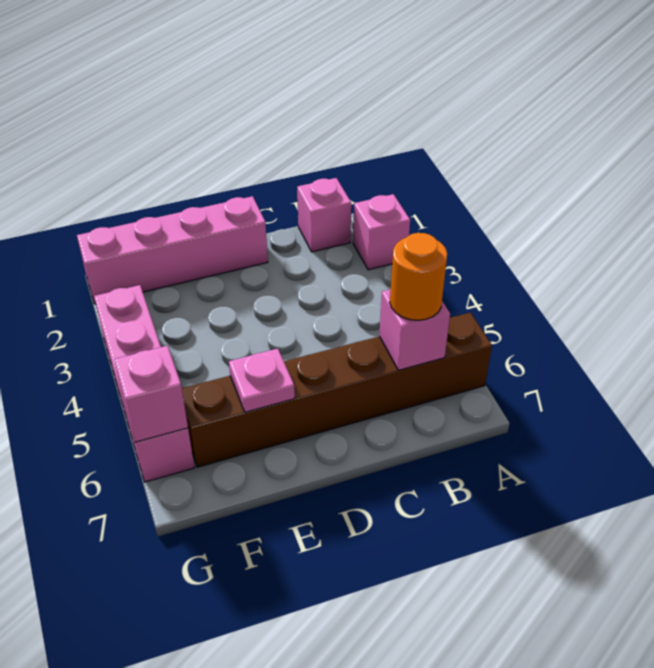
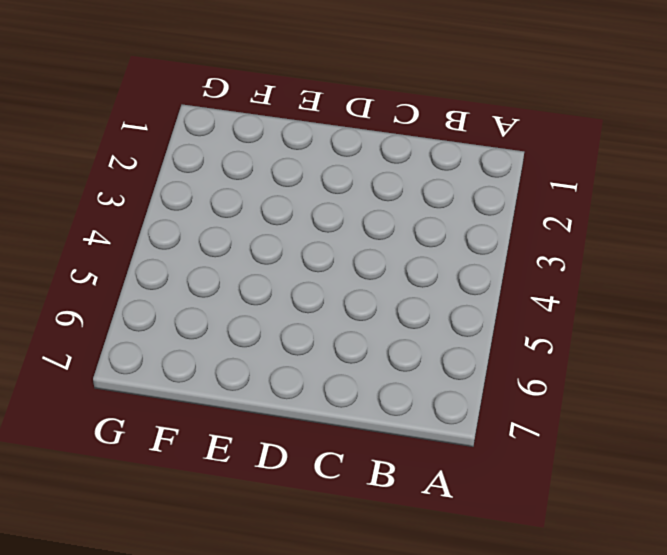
none -> pink brick A2 level 1
none -> brown brick A6:F6 level 1

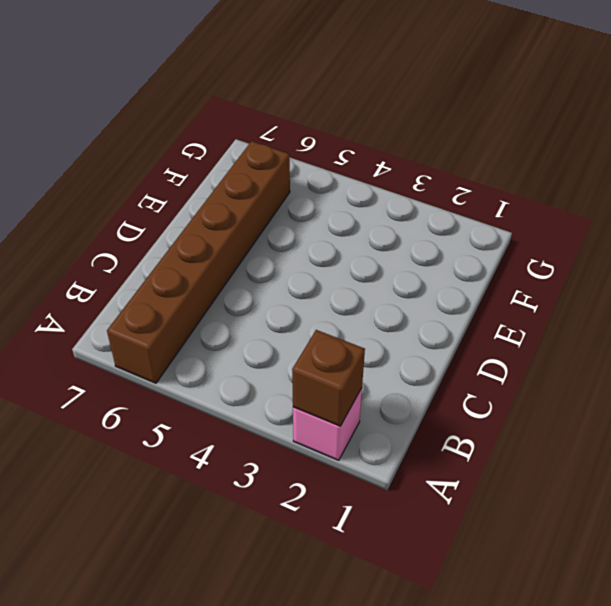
brown brick A2 level 2 -> none
none -> pink brick B1 level 1
none -> pink brick D1:G1 level 1

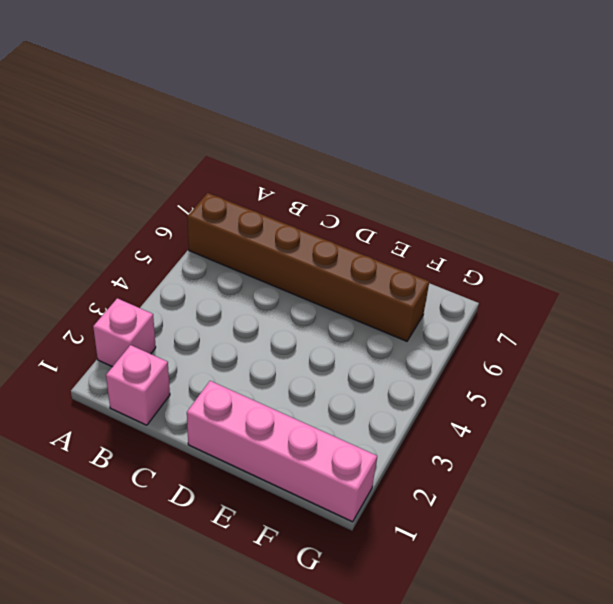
none -> pink brick G3:G6 level 1
none -> pink brick B6 level 2

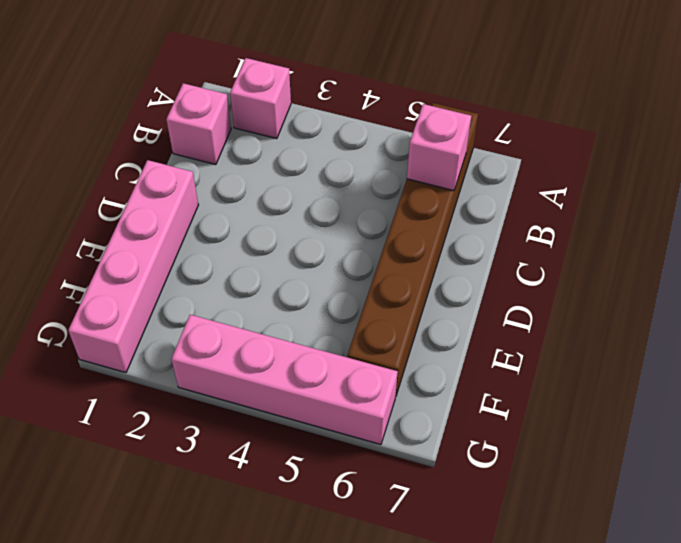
none -> pink plate E6 level 2
none -> pink brick G6 level 2

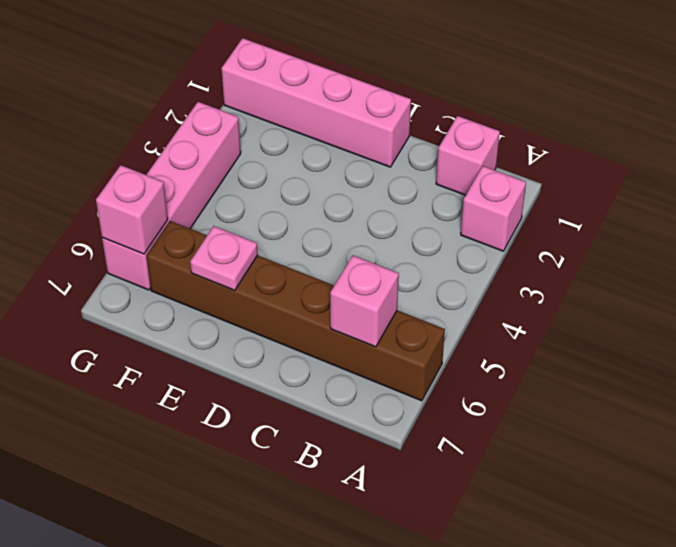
none -> orange round brick B6 level 3

